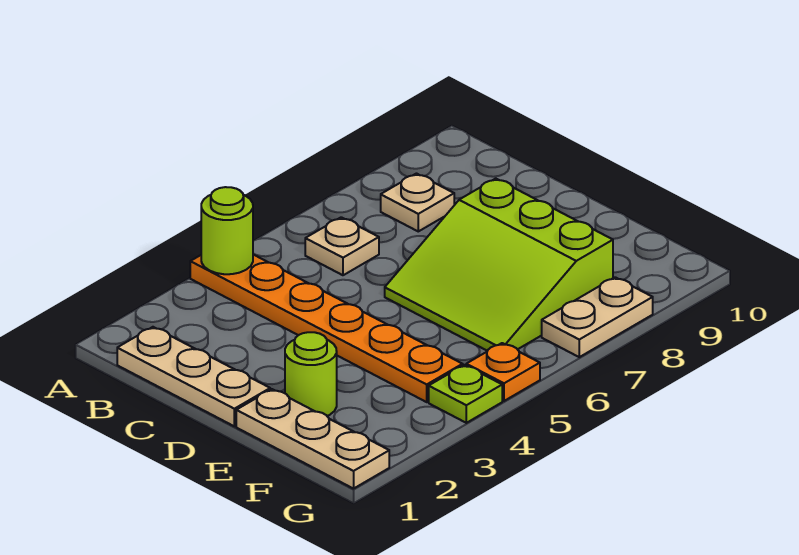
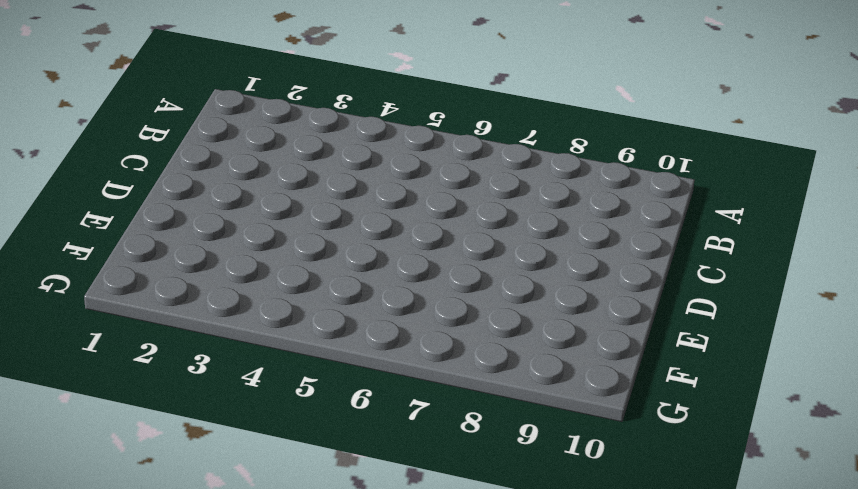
none -> orange plate A4:F4 level 1
none -> tan plate B1:D1 level 1

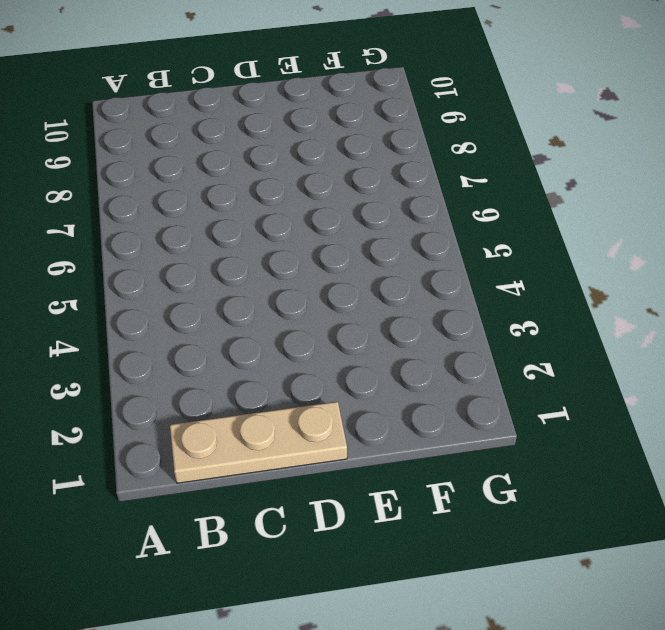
none -> orange plate A4:F4 level 1
none -> tan plate B6 level 1

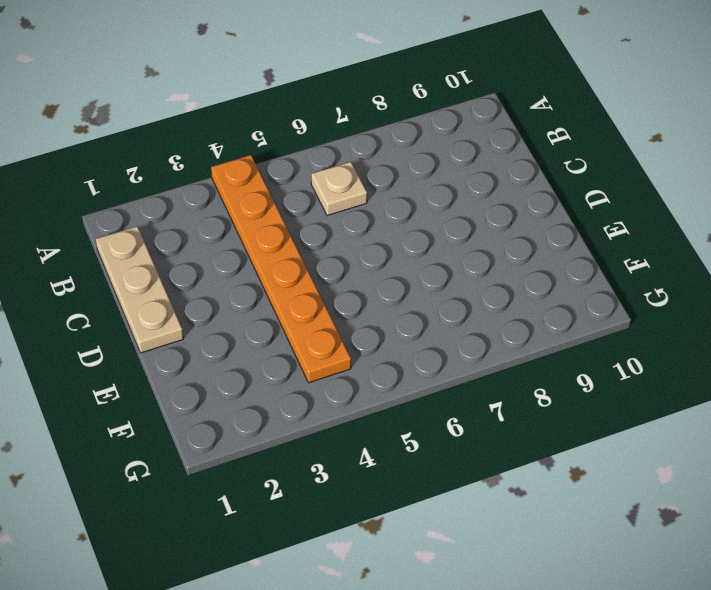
none -> tan plate B8 level 1
none -> lime slope D6:F8 level 1 top 8

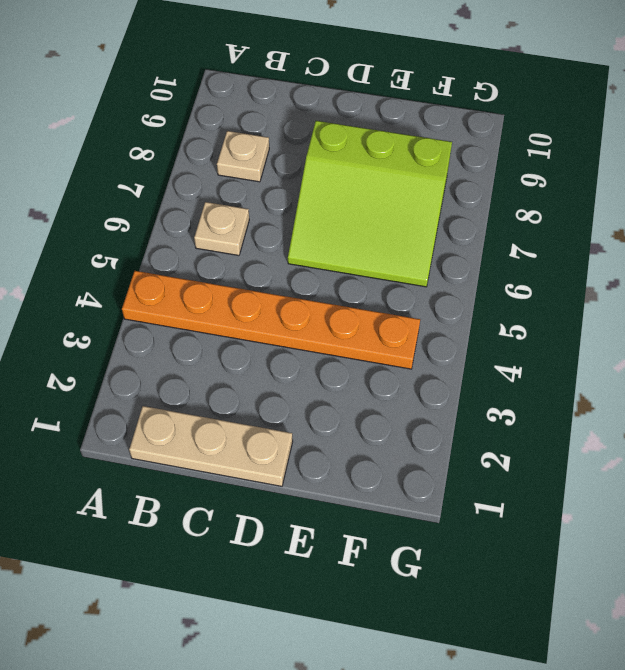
none -> tan plate E1:G1 level 1
none -> lime round brick E2 level 1

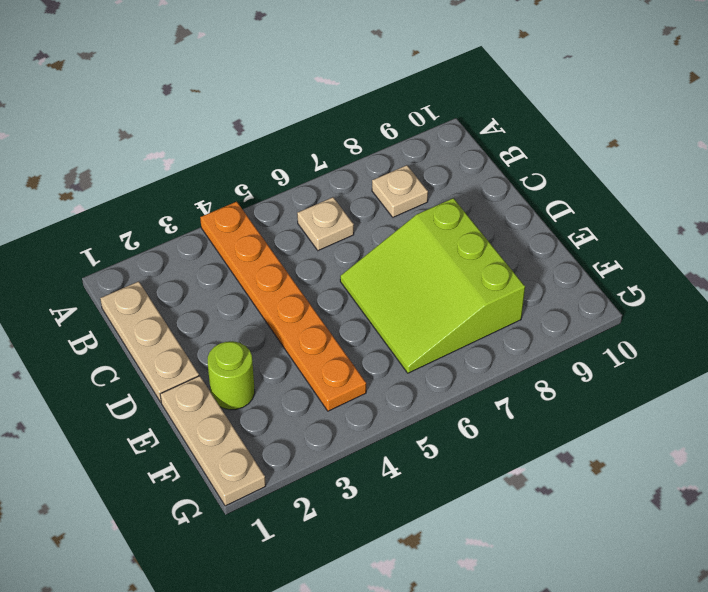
none -> lime plate G4 level 1
none -> orange plate G5 level 1

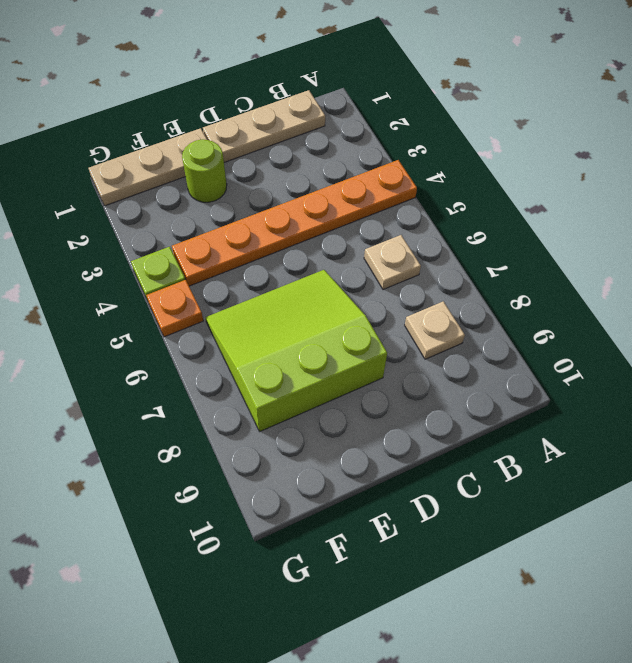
none -> tan plate G7:G8 level 1
none -> lime round brick A4 level 2

